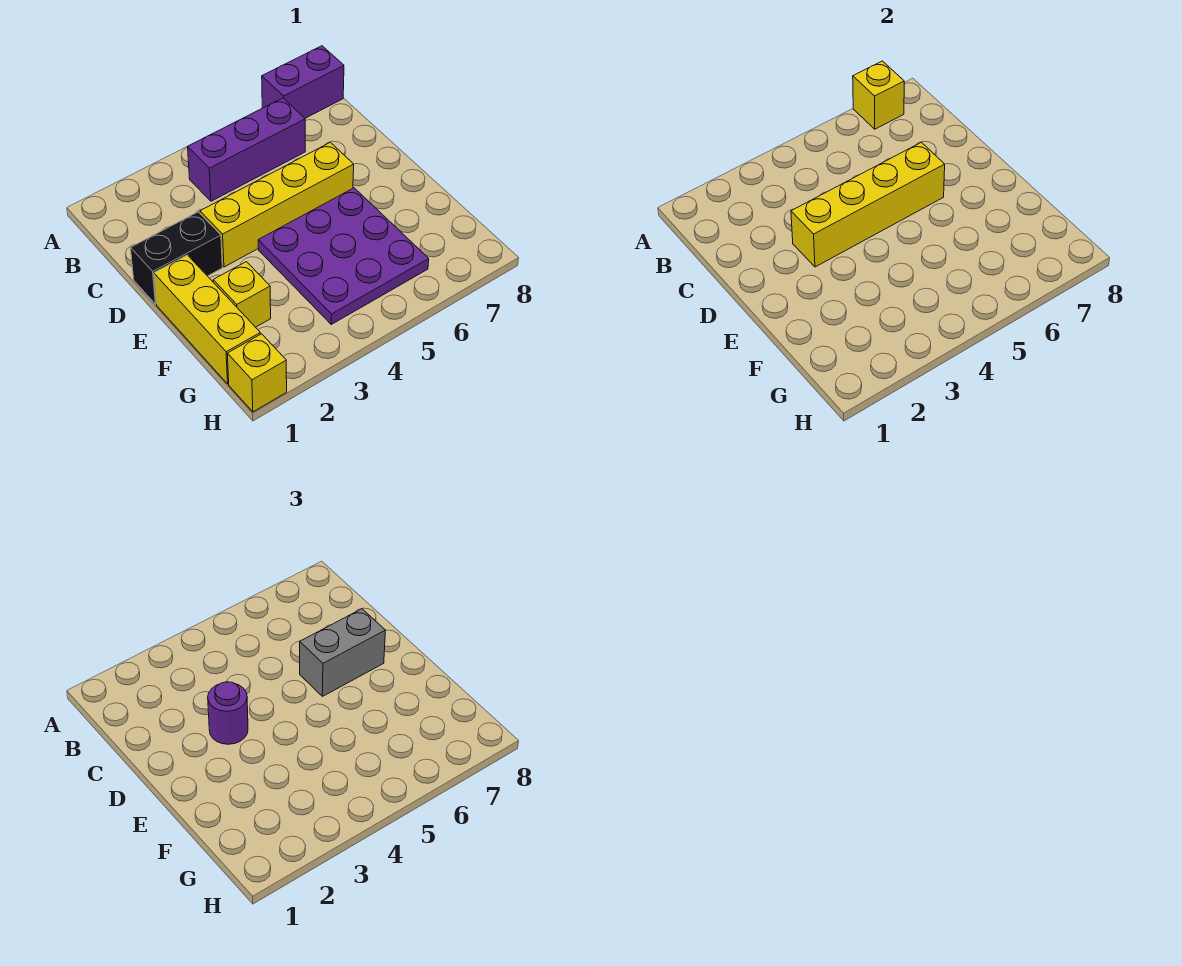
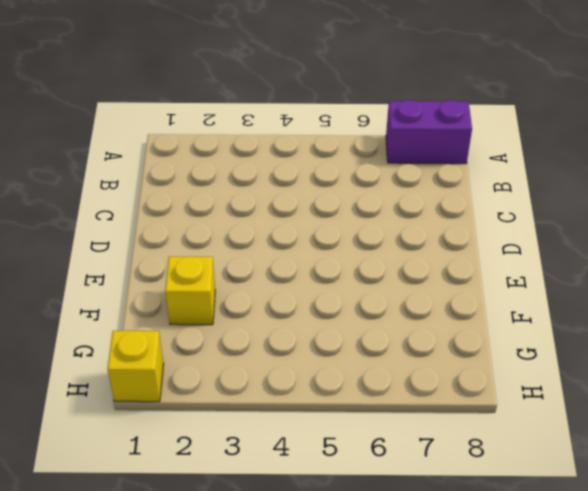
none -> purple brick B4:B6 level 1
none -> black brick D1:D2 level 1
none -> yellow brick D3:D6 level 1

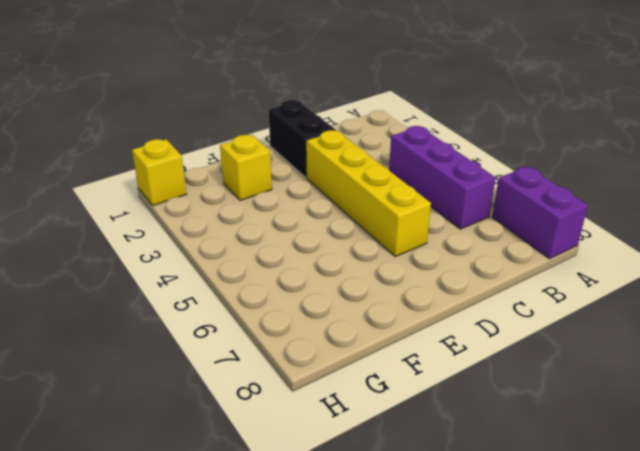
none -> yellow brick E1:G1 level 1
none -> purple plate E4:G6 level 1
none -> yellow brick A7 level 2

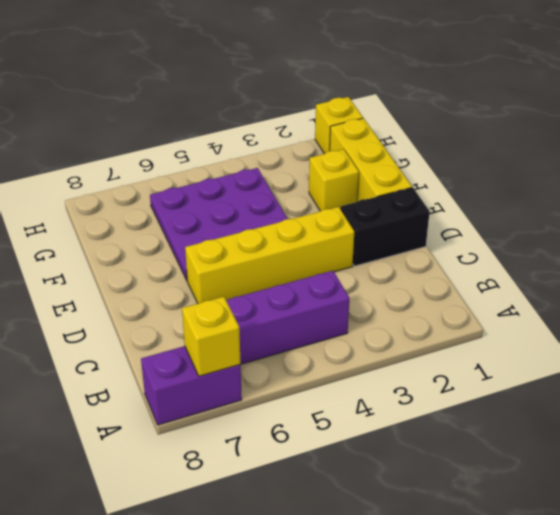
none -> yellow brick D3:D6 level 2
none -> purple round brick D3 level 3
none -> grey brick D6:D7 level 3

